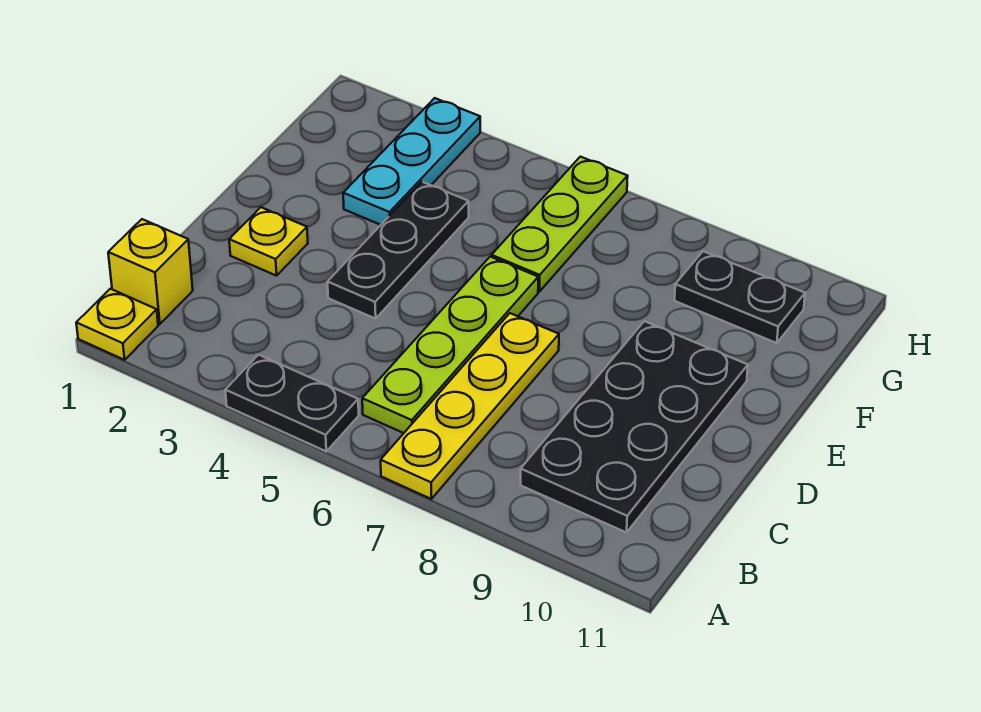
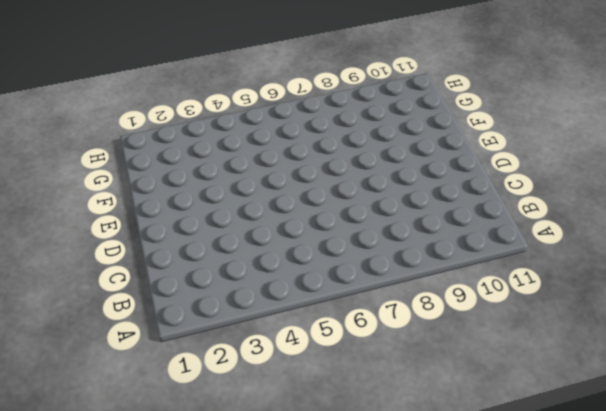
none -> yellow plate A1 level 1
none -> black plate A4:A5 level 1

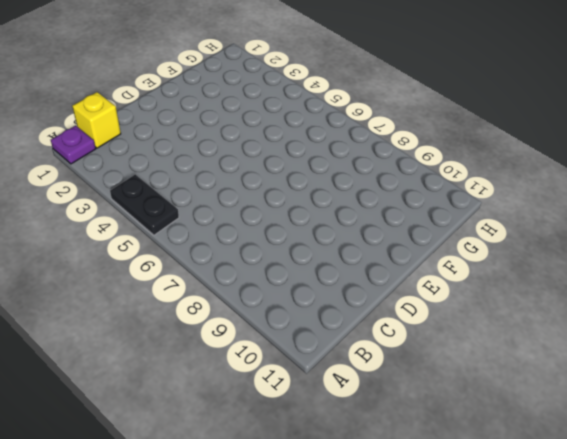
purple plate A1 level 1 -> yellow plate A1 level 1
none -> yellow plate A7:D7 level 1
none -> lime plate B6:E6 level 1

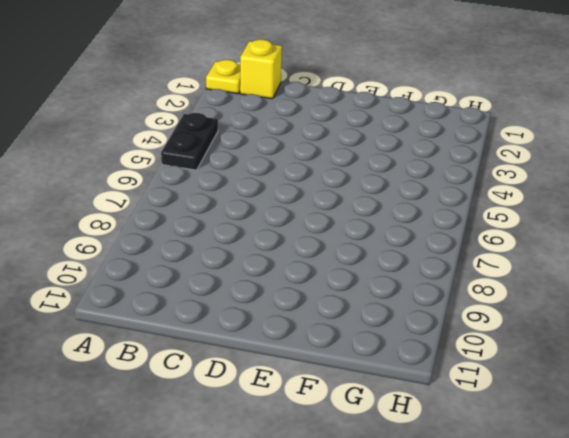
none -> yellow plate A7:D7 level 1
none -> lime plate B6:E6 level 1

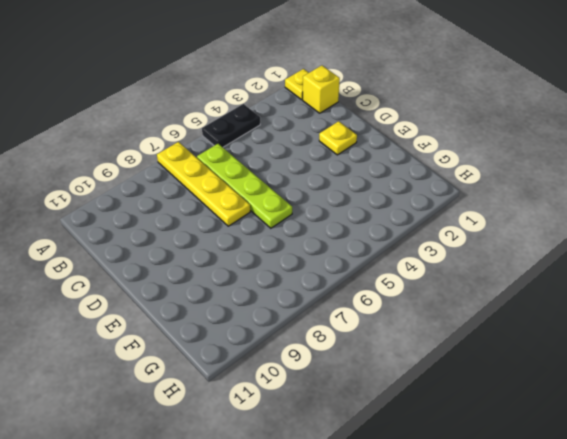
none -> black plate B9:E10 level 1
none -> black plate D4:F4 level 1

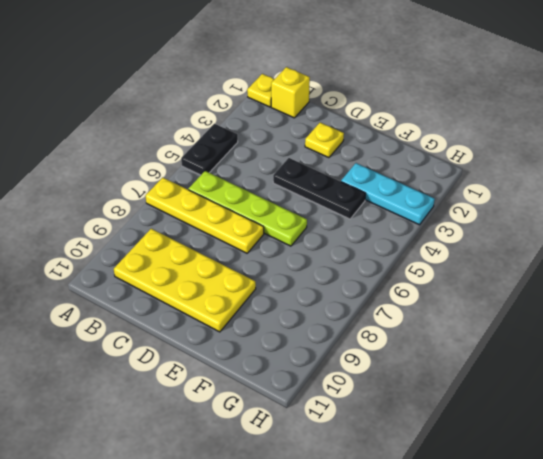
yellow plate B9:E10 level 1 -> black plate B9:E10 level 1
none -> lime plate F6:H6 level 1
none -> black plate G9:G10 level 1

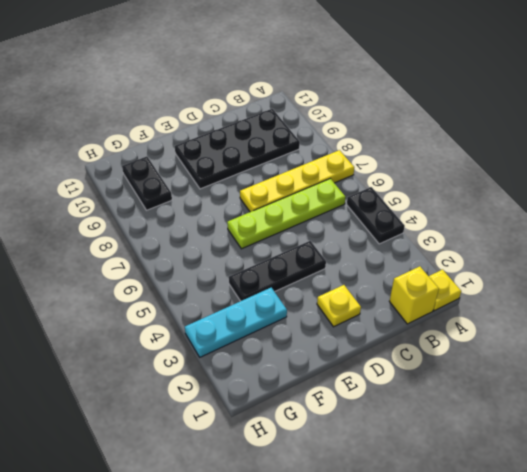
none -> lime plate F6:H6 level 1

